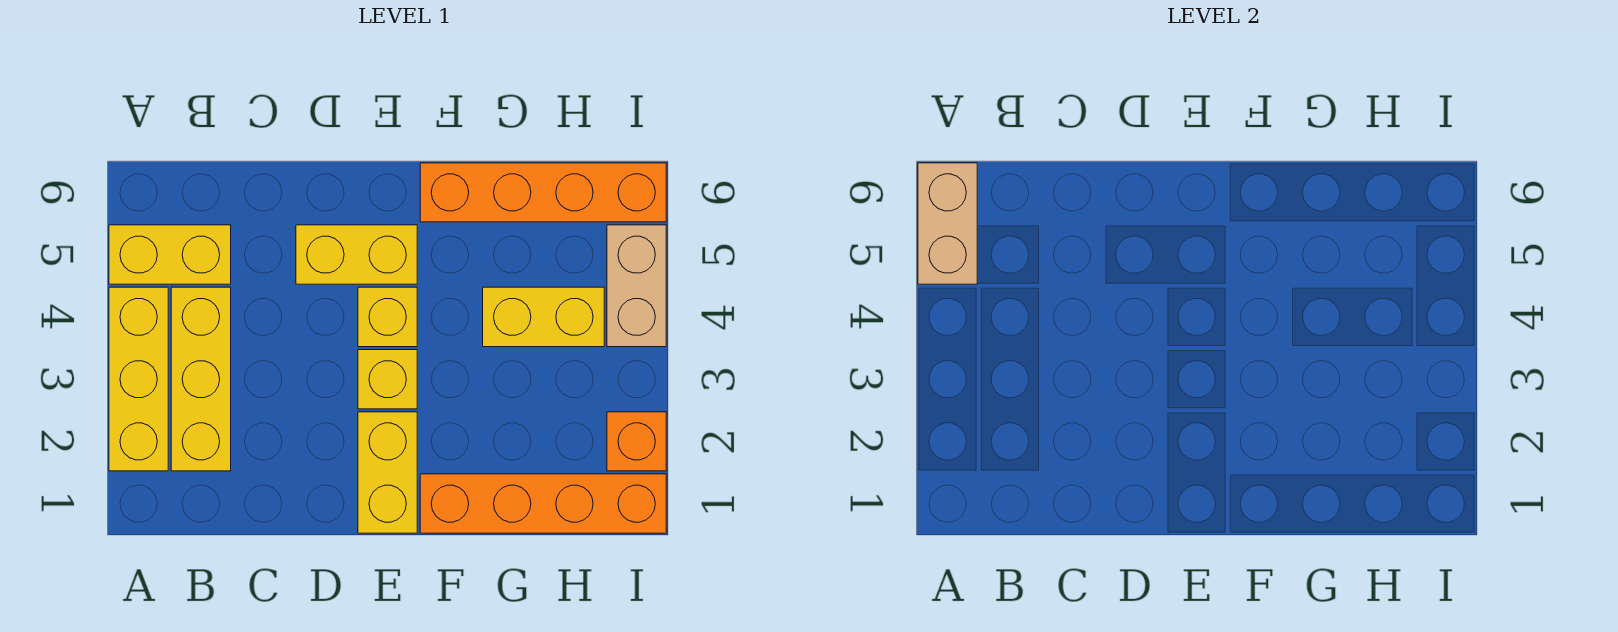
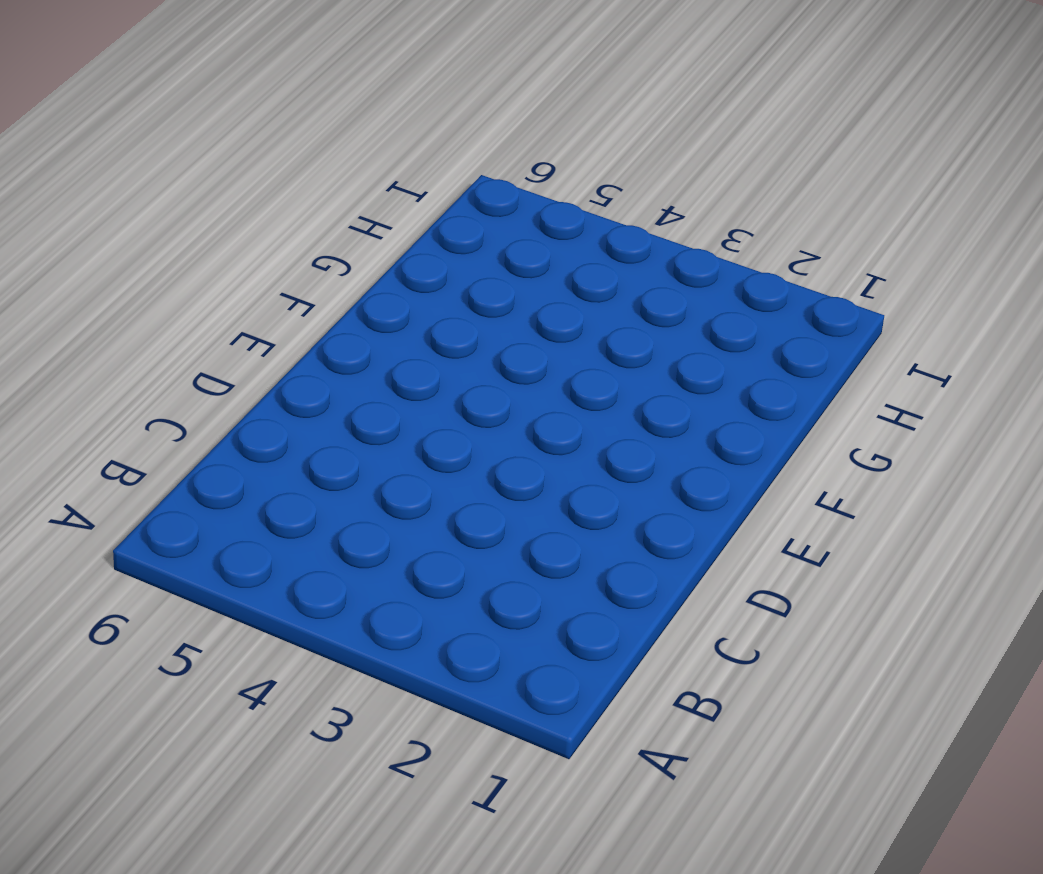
none -> yellow brick A2:A4 level 1
none -> yellow brick A5:B5 level 1
none -> yellow brick B2:B4 level 1

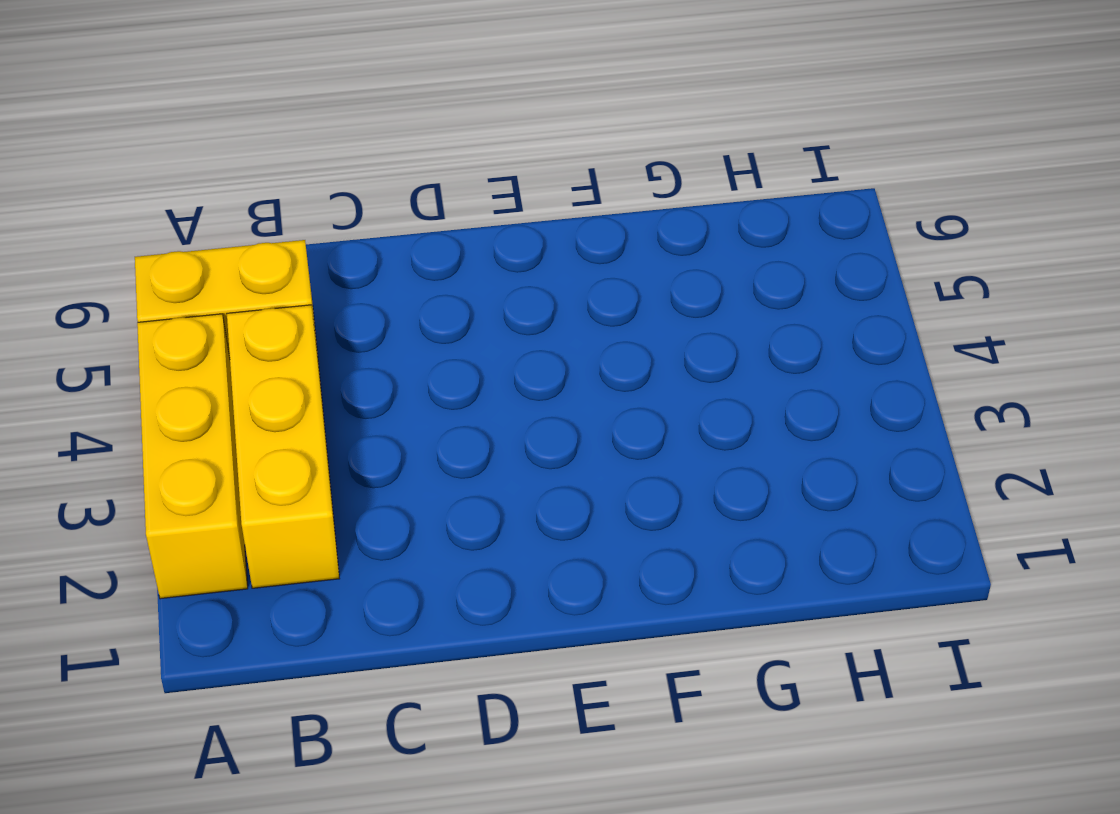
none -> yellow brick D5:E5 level 1
none -> yellow brick E1:E2 level 1
none -> yellow brick E3 level 1

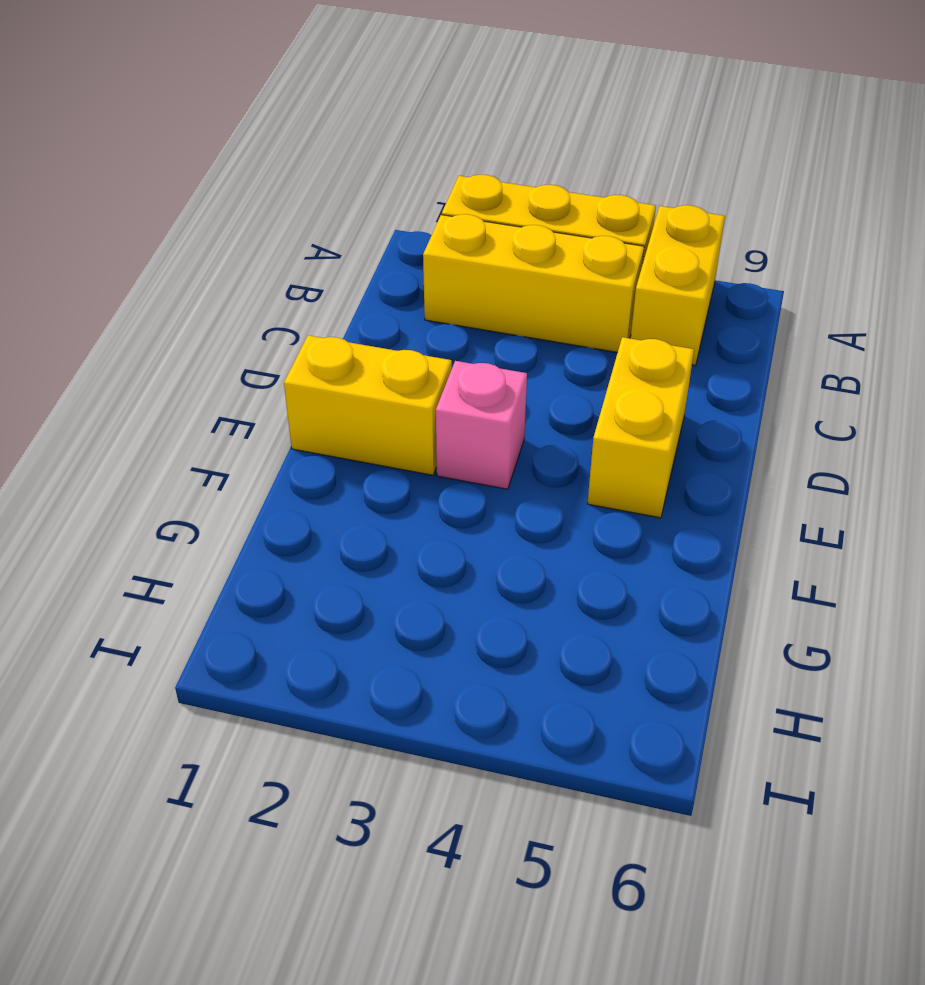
pink brick E3 level 1 -> yellow brick E3 level 1
none -> yellow brick E4 level 1
none -> orange brick F1:I1 level 1
none -> orange brick F6:I6 level 1

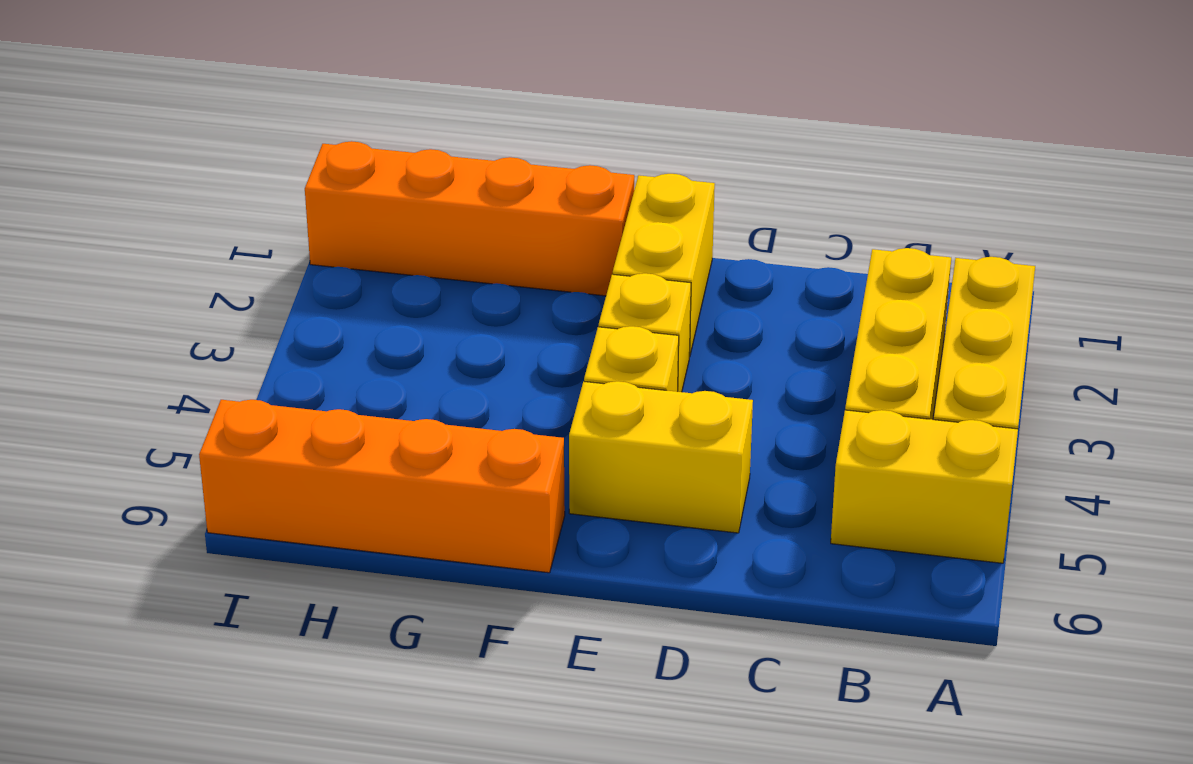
none -> yellow brick G4:H4 level 1
none -> orange brick I2 level 1
none -> tan brick I4:I5 level 1

